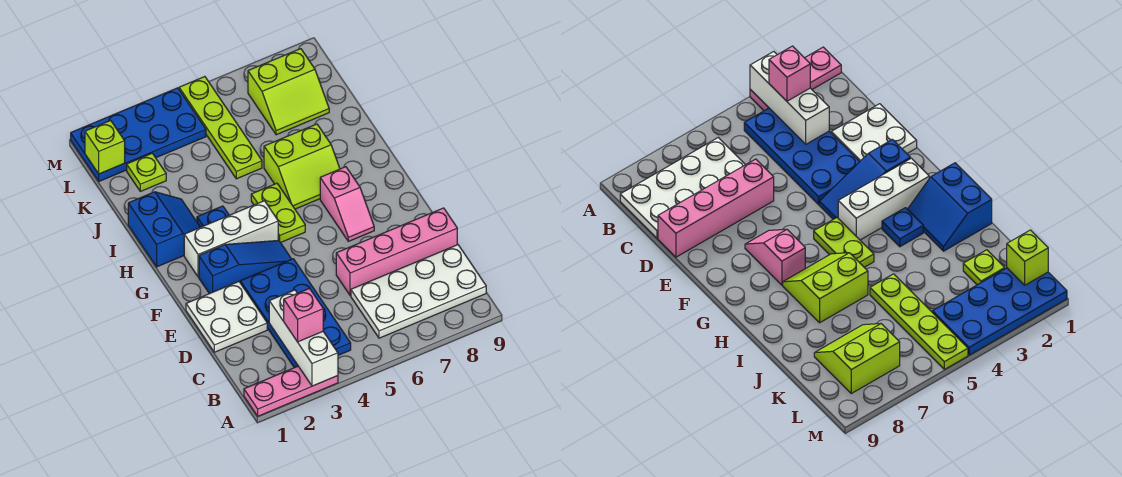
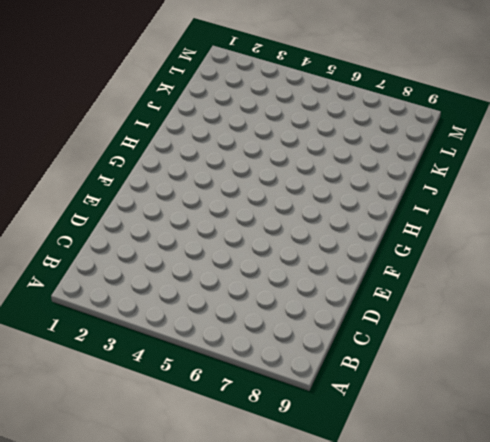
none -> pink plate A1:A3 level 1
none -> blue plate B3:E4 level 1
none -> white plate B6:C9 level 1

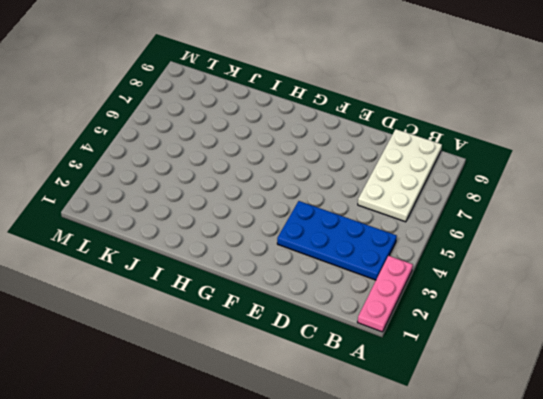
none -> white plate D1:E2 level 1
none -> pink brick D6:D9 level 1
none -> blue slope F2:F4 level 1 top 2

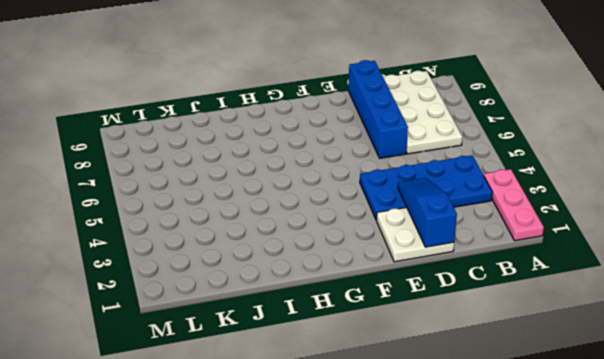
blue slope D1:D3 level 2 top 1 -> blue slope F2:F4 level 1 top 2
blue brick D6:D9 level 1 -> pink brick D6:D9 level 1
none -> pink slope F7:G7 level 1 top G
none -> white brick G2:G4 level 1
none -> lime plate G5:H5 level 1

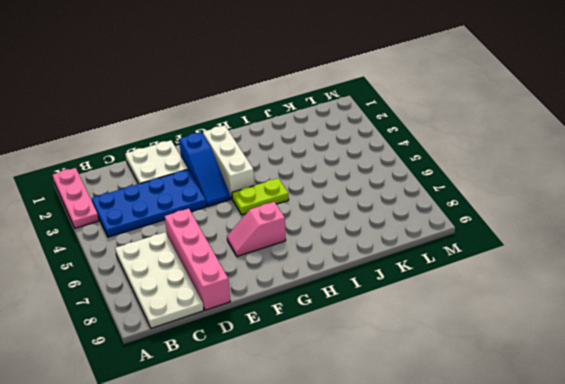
none -> blue slope H1:I2 level 1 top 1
none -> blue plate H3 level 1
none -> lime slope H6:I7 level 1 top I

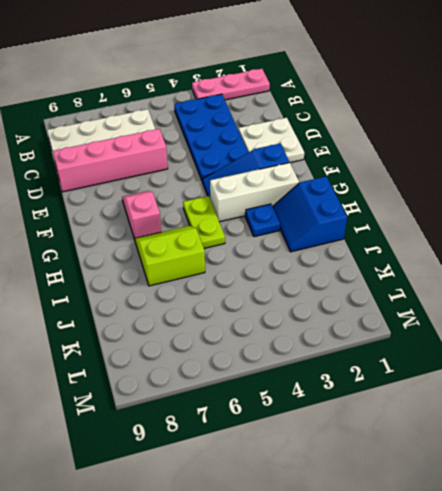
none -> lime plate J5:M5 level 1
none -> lime plate K2 level 1
none -> lime slope K7:L8 level 1 top L

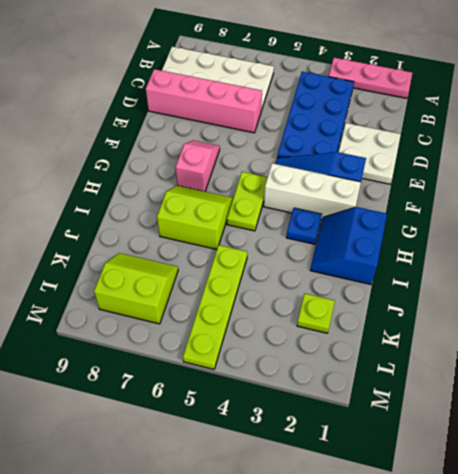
none -> blue plate L1:M4 level 1
none -> white brick A3:C3 level 2
none -> lime brick L1 level 2

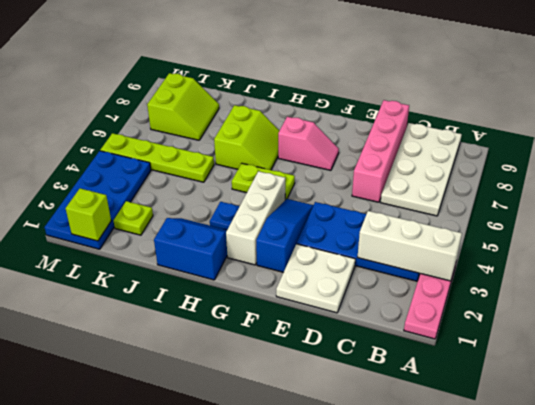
none -> pink brick B3 level 3

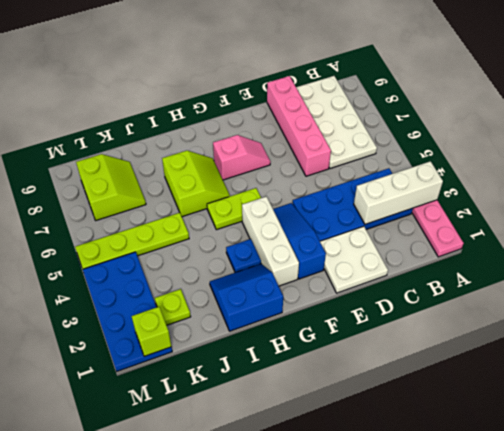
none -> pink brick B3 level 3

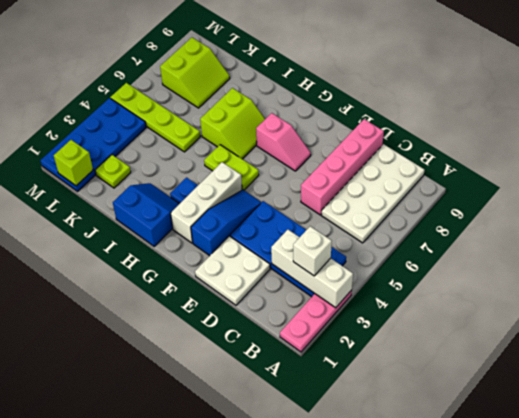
white brick B3 level 3 -> pink brick B3 level 3

